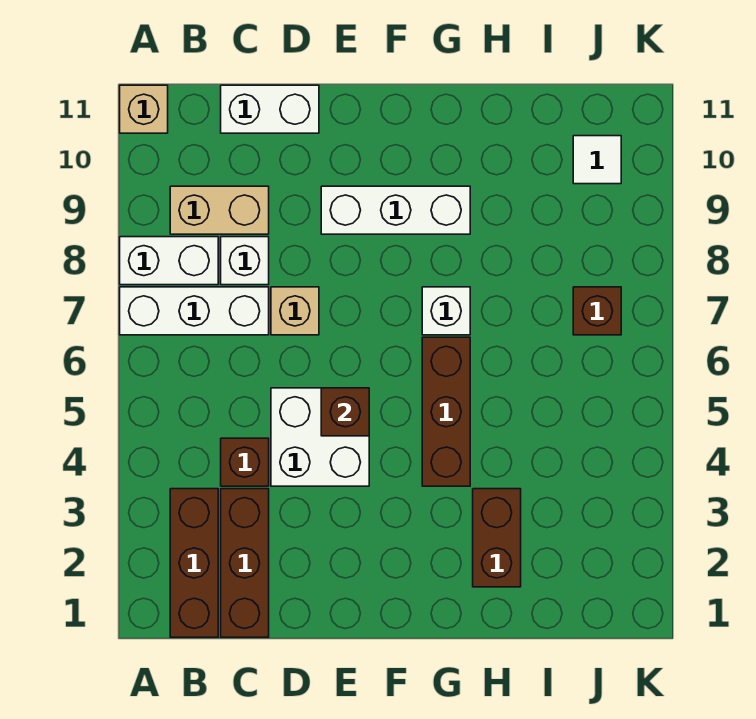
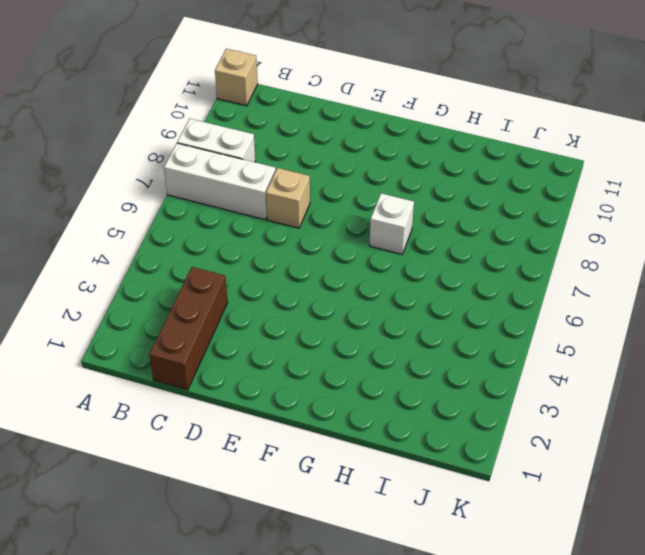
none -> brown brick B1:B3 level 1
none -> tan brick B9:C9 level 1
none -> brown brick C4 level 1

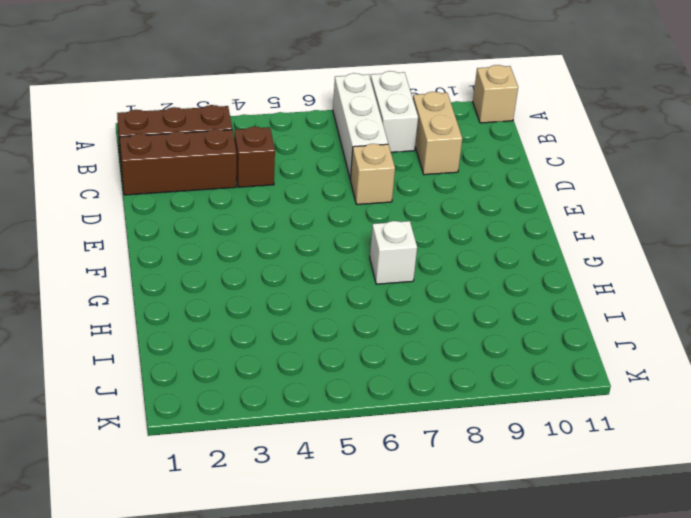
none -> white brick C8 level 1
none -> white brick C11:D11 level 1
none -> white brick D4:E5 level 1

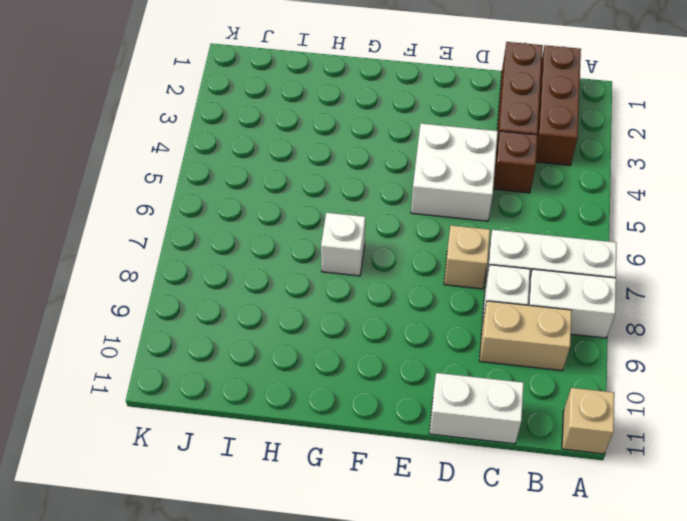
none -> white brick E9:G9 level 1
none -> brown brick G4:G6 level 1
none -> brown brick H2:H3 level 1

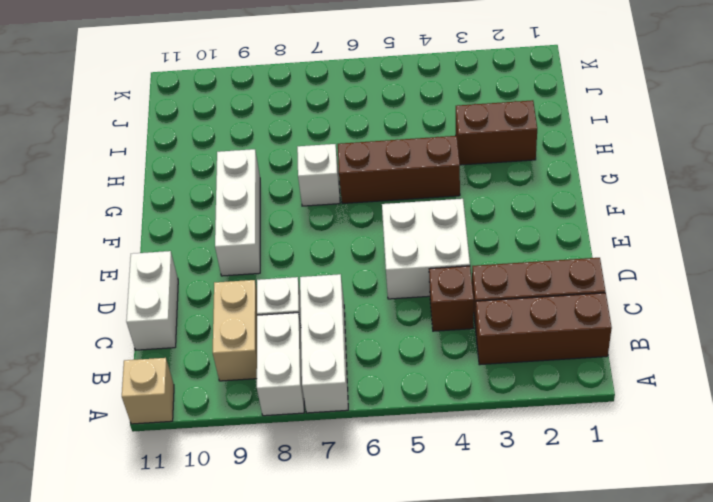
none -> tan brick D7 level 1
none -> brown brick J7 level 1
none -> white tile J10 level 1

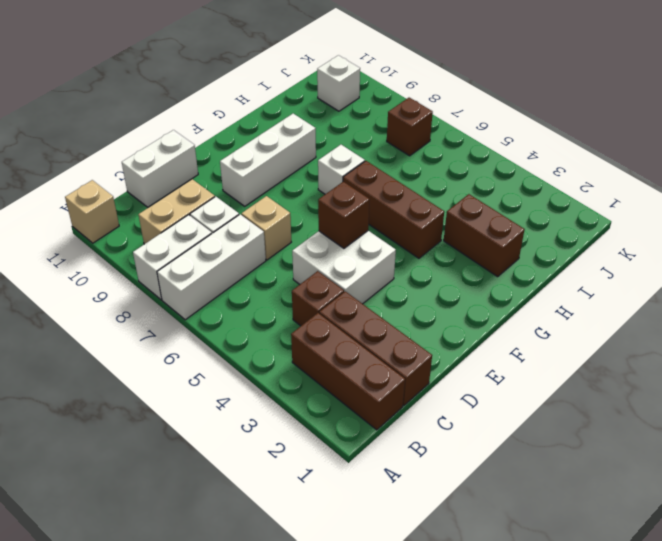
white brick J10 level 1 -> white tile J10 level 1

